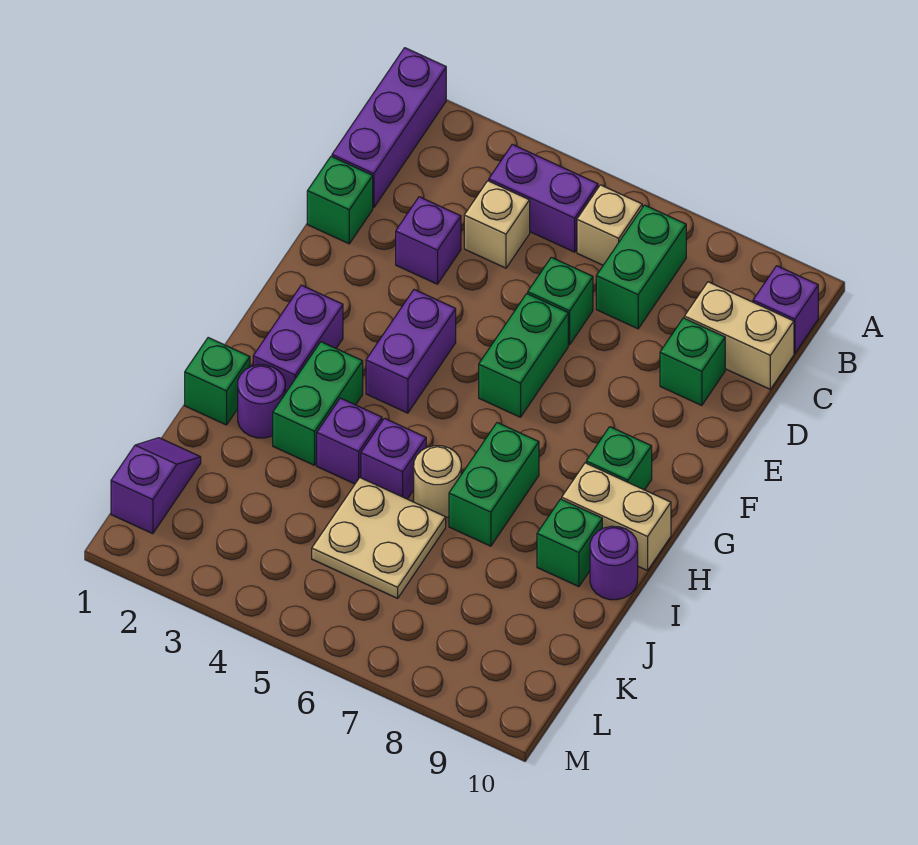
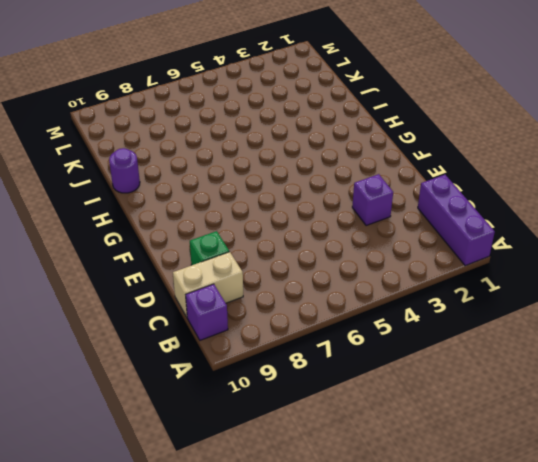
none -> purple brick B4:B5 level 1
none -> tan brick B6 level 1
none -> green brick B7:C7 level 1

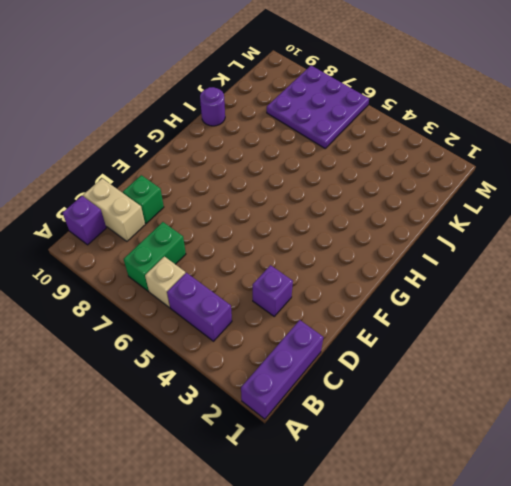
purple plate K6:M8 level 1 -> tan plate J5:K6 level 1
none -> tan brick C4 level 1
none -> green brick D1 level 1
none -> green brick D6 level 1

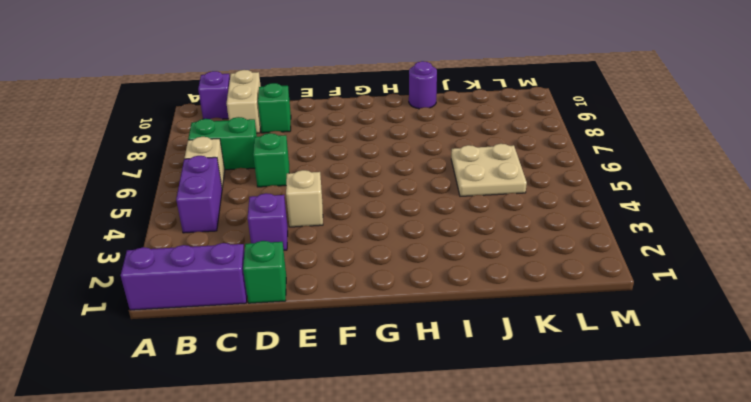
tan brick E4 level 1 -> tan brick C4 level 1
none -> green brick E6:F6 level 1
none -> purple brick F4:G4 level 1
none -> purple brick G2:H2 level 1

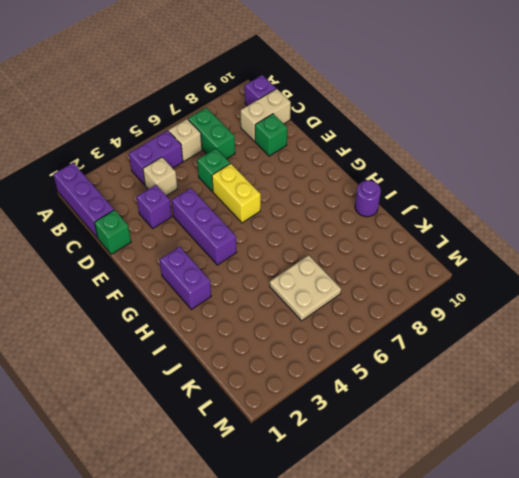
purple brick E4:G4 level 1 -> purple brick F4:G4 level 1
yellow brick E6:F6 level 1 -> green brick E6:F6 level 1
none -> green brick G9 level 1
none -> green brick H3:I3 level 1
none -> green brick H7:I7 level 1

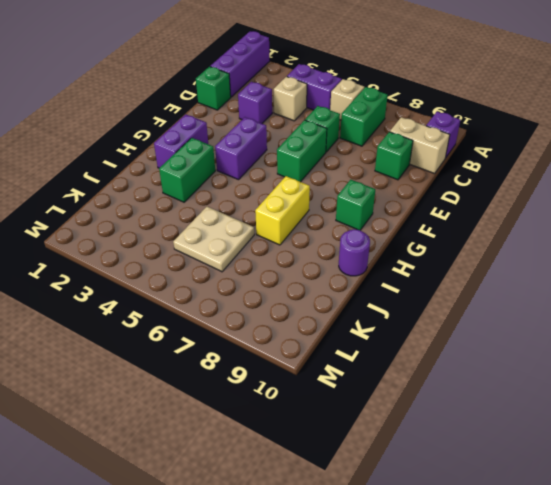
yellow brick H7:I7 level 1 -> green brick H7:I7 level 1
none -> tan brick H9:H10 level 1
none -> green brick I1 level 1
none -> purple round brick I2 level 1

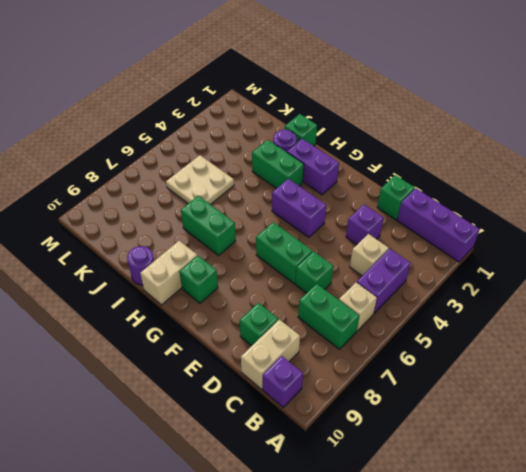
none -> purple brick I4 level 1
none -> purple brick I5 level 1
none -> tan round brick I6 level 1

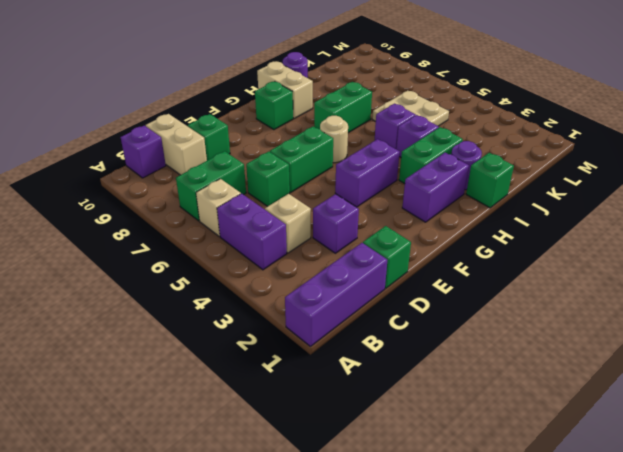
tan round brick G6 level 1 -> tan round brick I6 level 1
none -> green brick I9 level 1
none -> purple slope K1:L1 level 1 top L

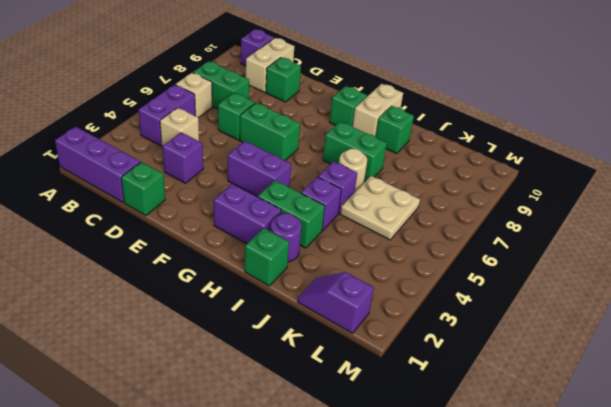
none -> purple round brick I10 level 1

